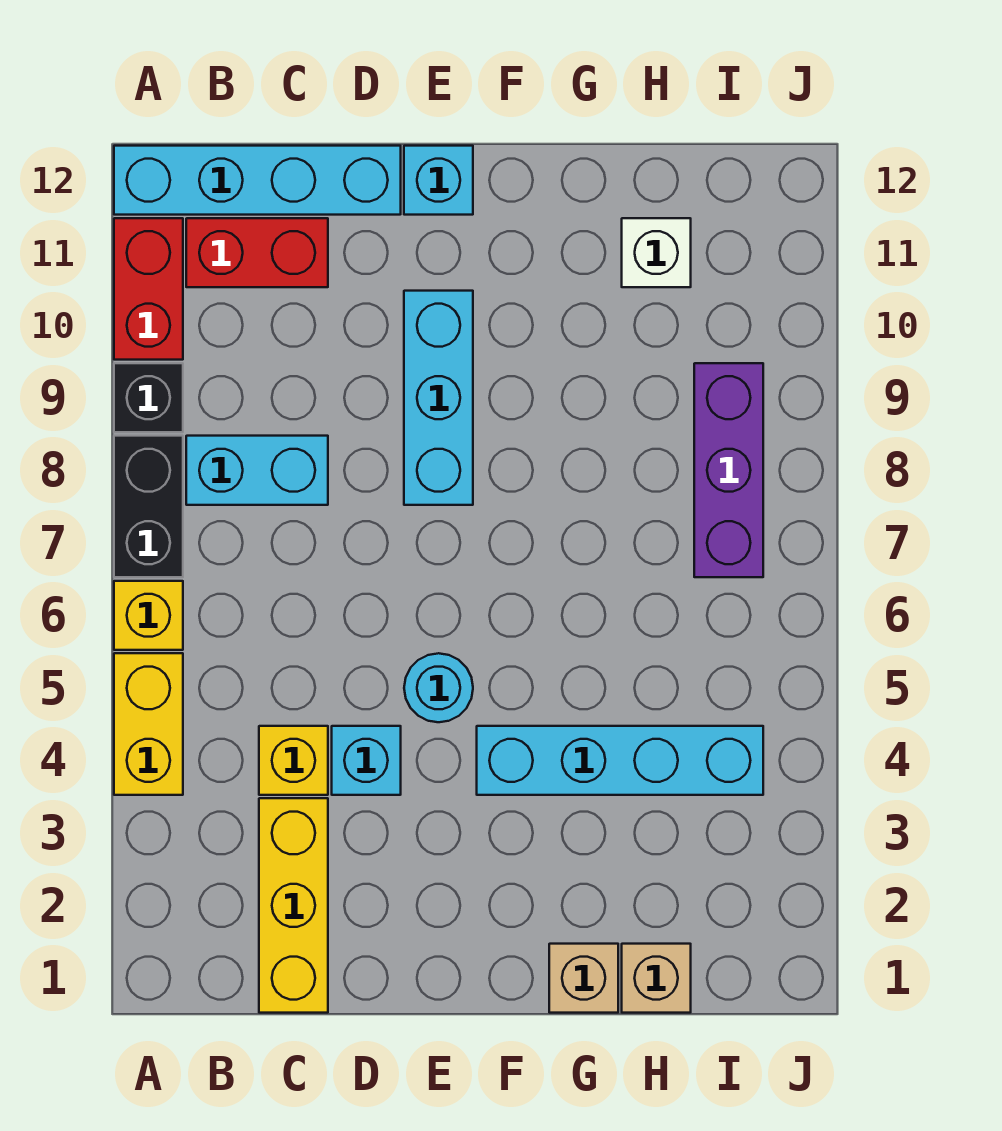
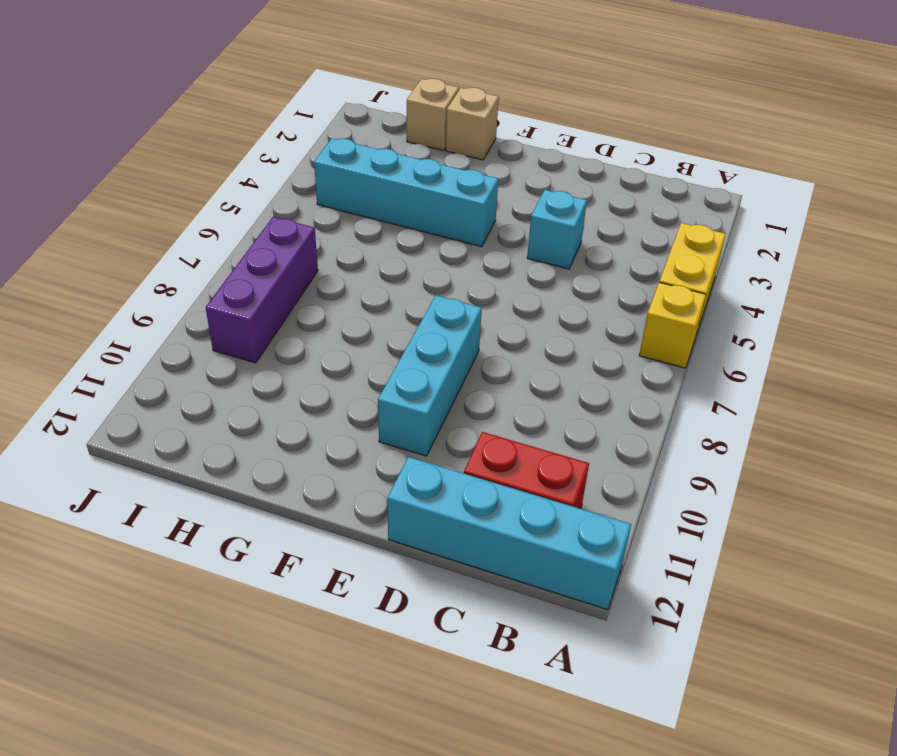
none -> black brick A7:A8 level 1
none -> black brick A9 level 1
none -> red brick A10:A11 level 1

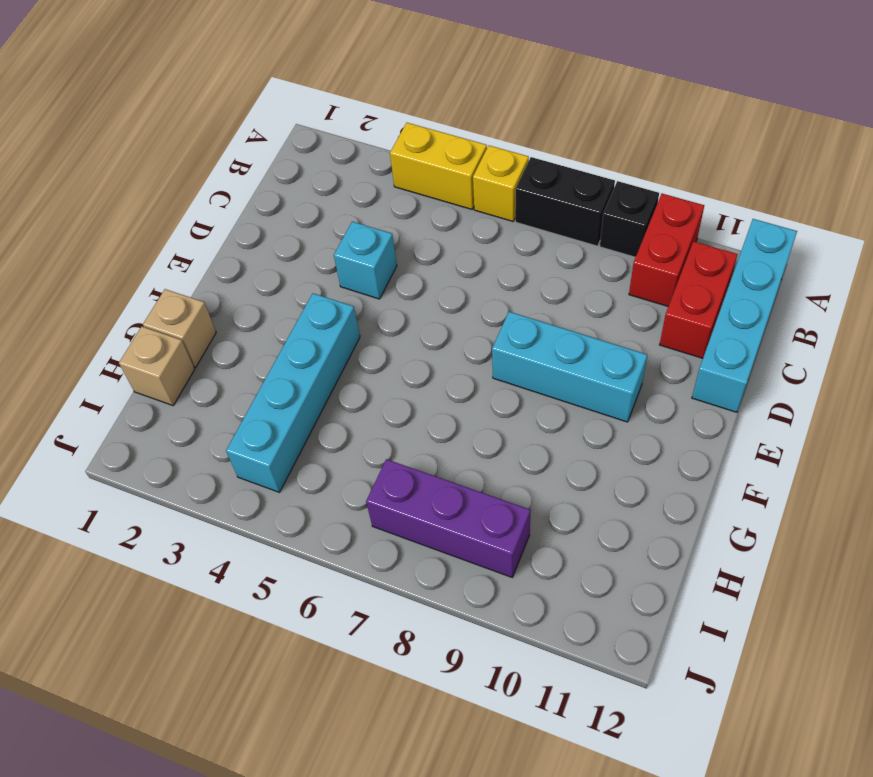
red brick A10:B10 level 1 -> red brick A10:A11 level 1
none -> cyan brick B8:C8 level 1
none -> yellow brick C1:C3 level 1
none -> yellow brick C4 level 1

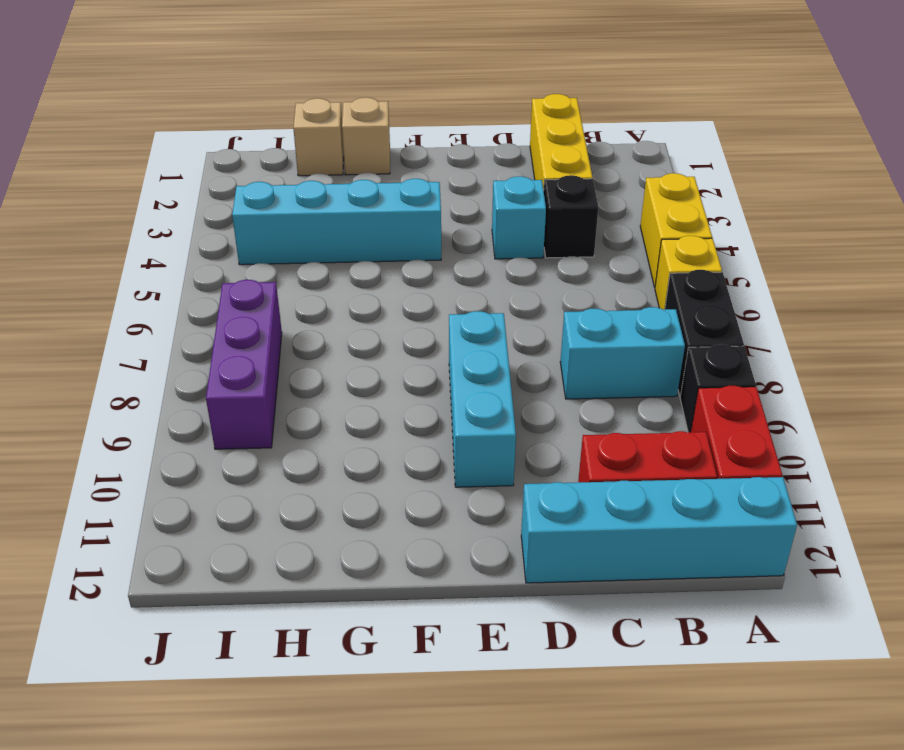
black brick C4 level 1 -> yellow brick C4 level 1
none -> cyan round brick E5 level 1
none -> cyan brick E12 level 1
none -> white brick H11 level 1

